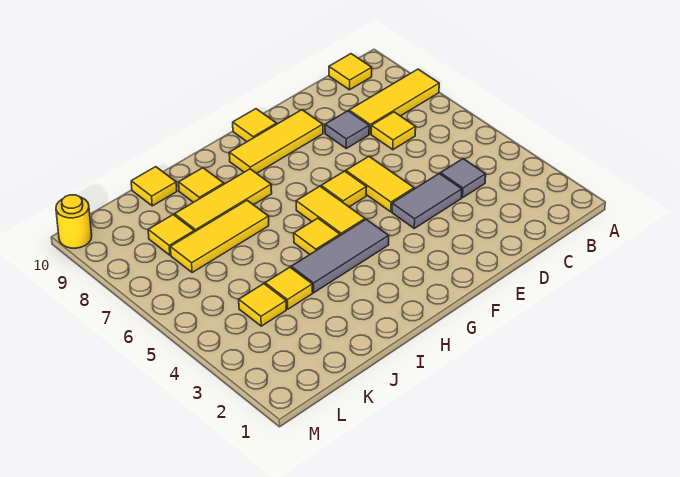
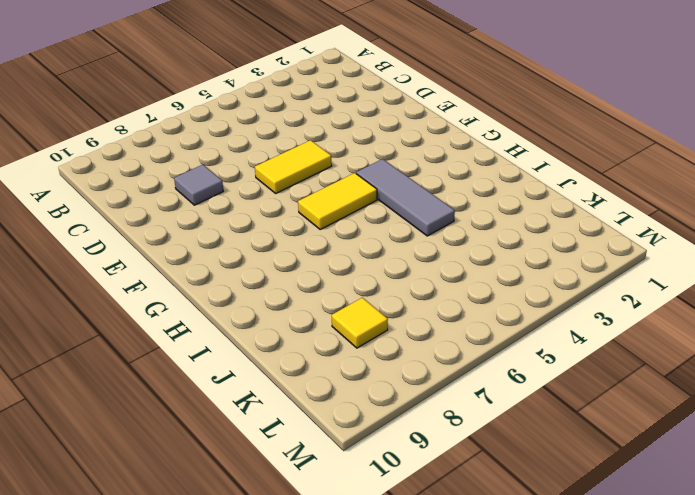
none -> yellow tile A8:C8 level 1
none -> yellow tile B10 level 1
none -> grey tile C4 level 1

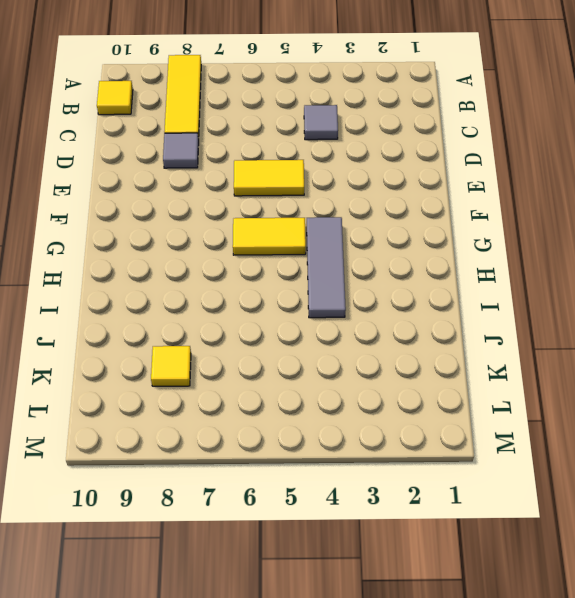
none -> yellow tile C7 level 1
none -> grey tile D4:E4 level 1
none -> yellow tile E9:G9 level 1

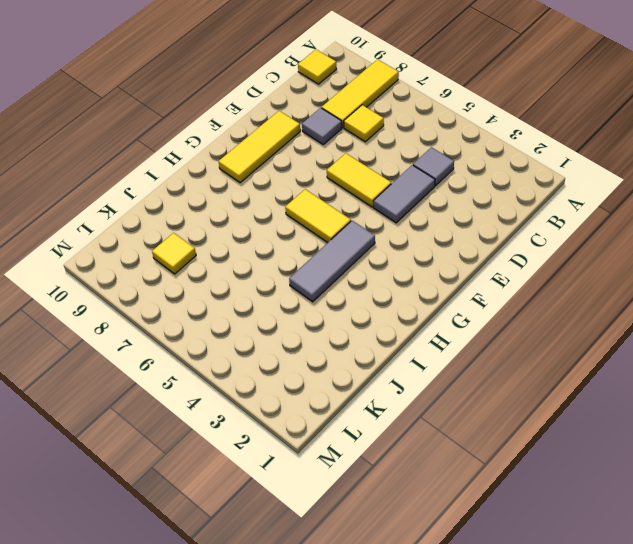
none -> yellow tile F6 level 1
none -> yellow tile F10 level 1
none -> yellow tile H5 level 1

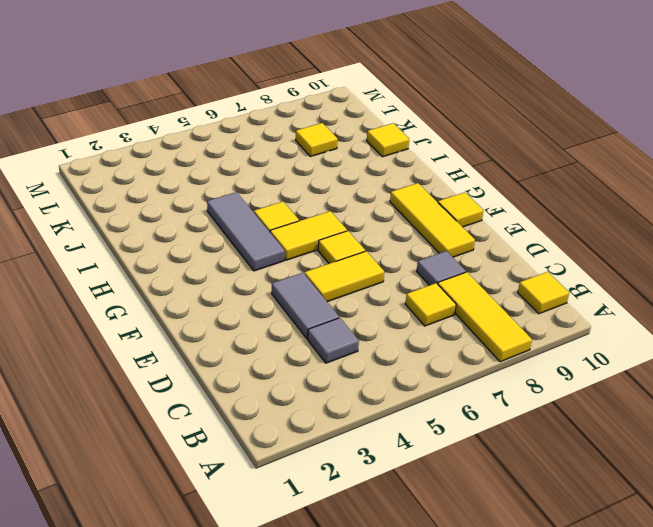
none -> yellow tile H8:J8 level 1
none -> yellow tile I7:K7 level 1
none -> yellow tile I9 level 1

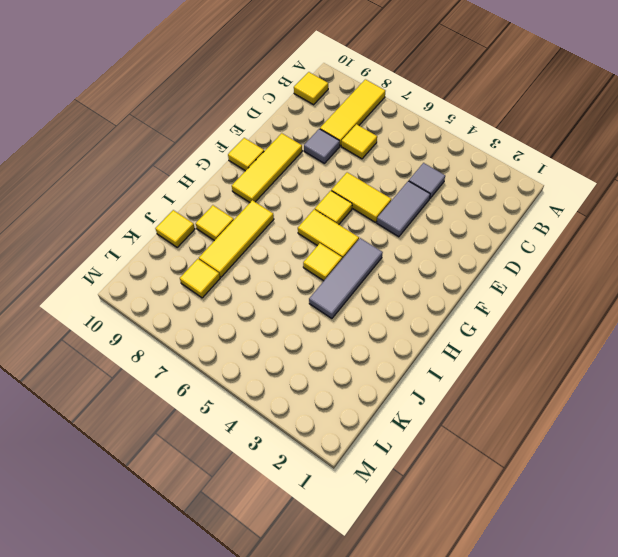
none -> yellow tile I7:K7 level 1
none -> yellow tile J4 level 1
none -> yellow tile K4 level 1

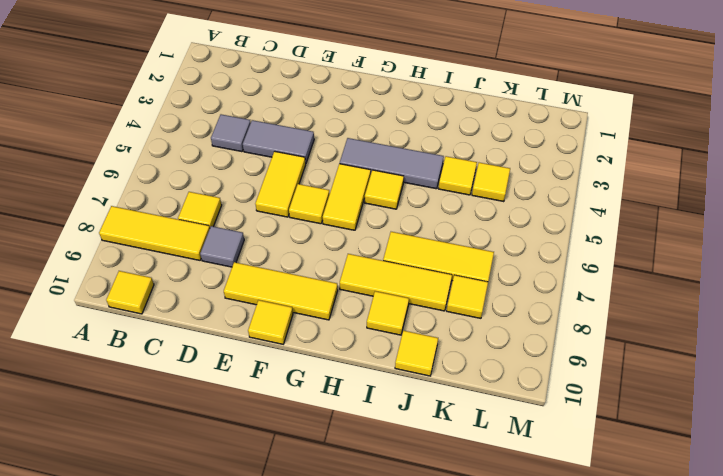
none -> yellow round brick M10 level 1

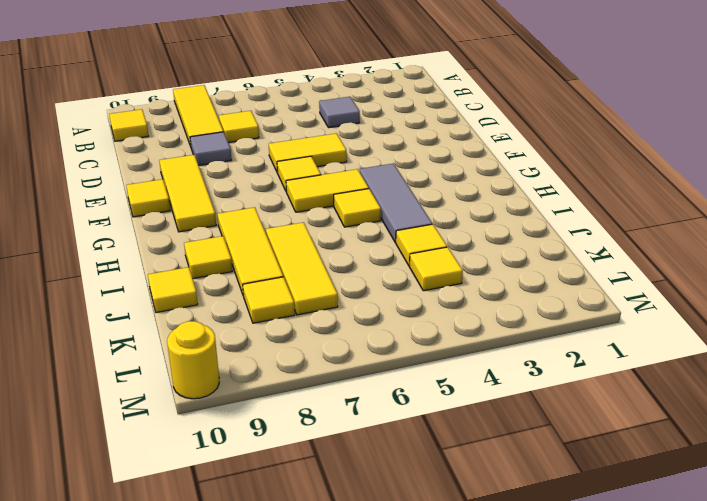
none -> grey tile D4:E4 level 1

